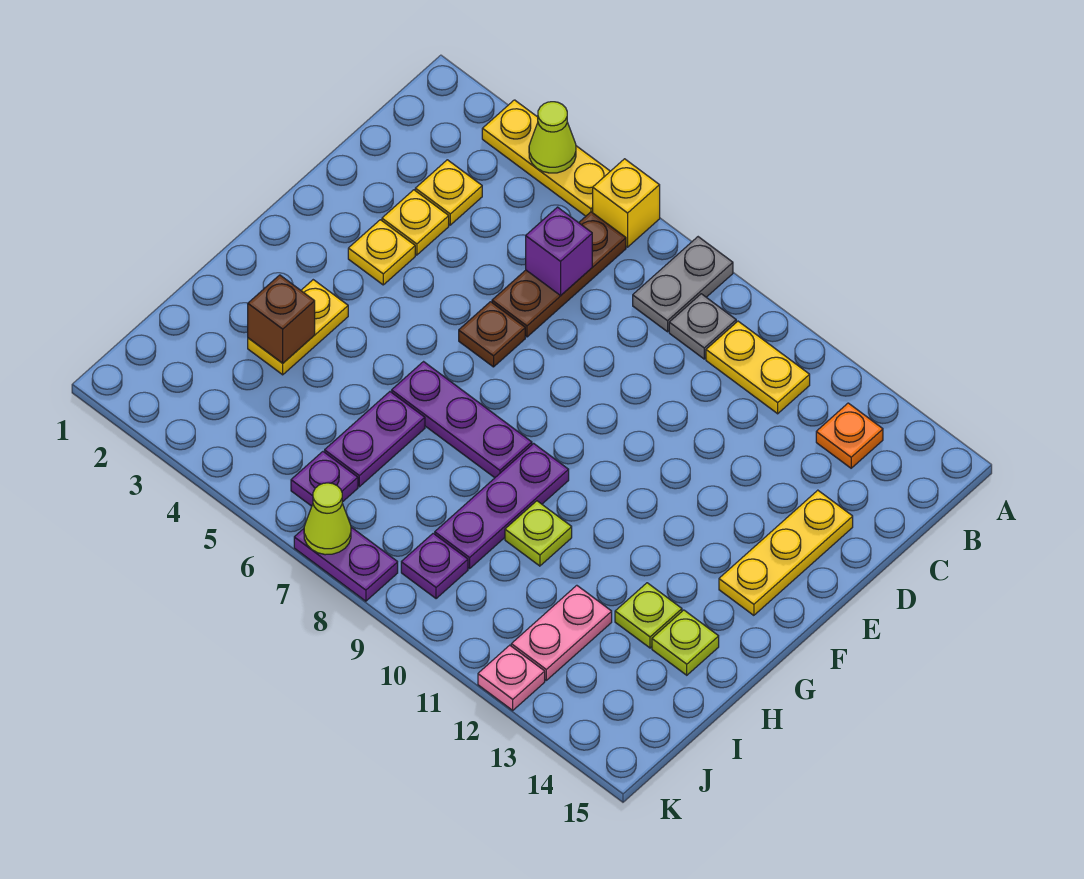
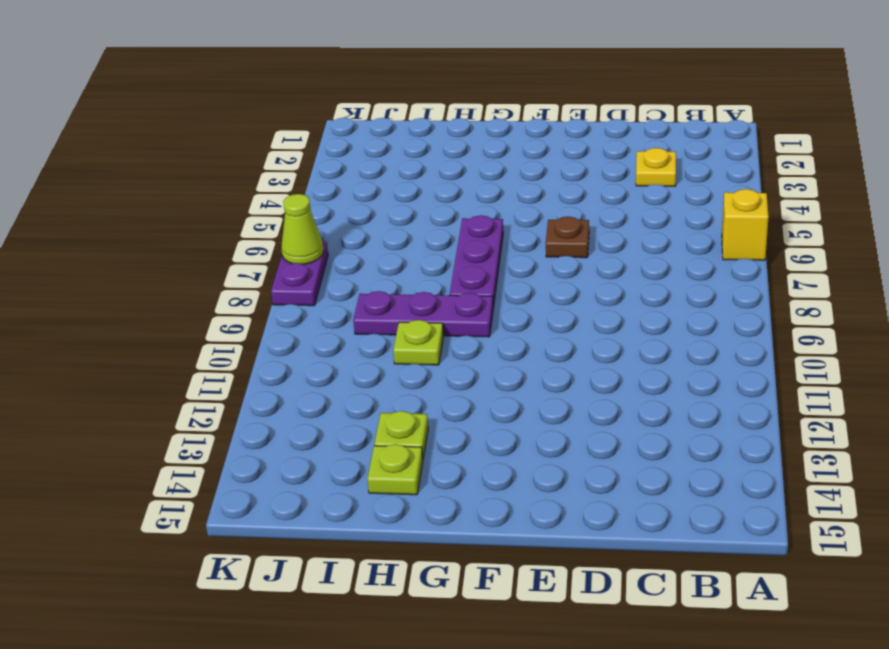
none -> yellow plate A3:A5 level 1
none -> grey plate A8:B8 level 1
none -> brown plate B6:D6 level 1

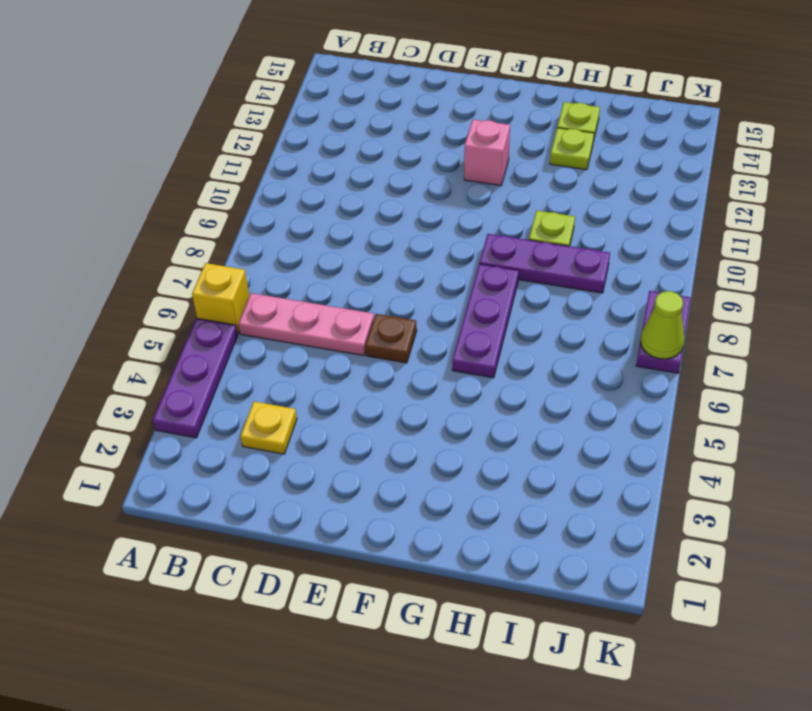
purple plate A3:A5 level 1 -> yellow plate A3:A5 level 1
pink plate B6:D6 level 1 -> brown plate B6:D6 level 1
pink brick F12 level 1 -> none
none -> grey plate A8:B8 level 1
none -> grey plate B9 level 1
none -> yellow plate B10:B11 level 1

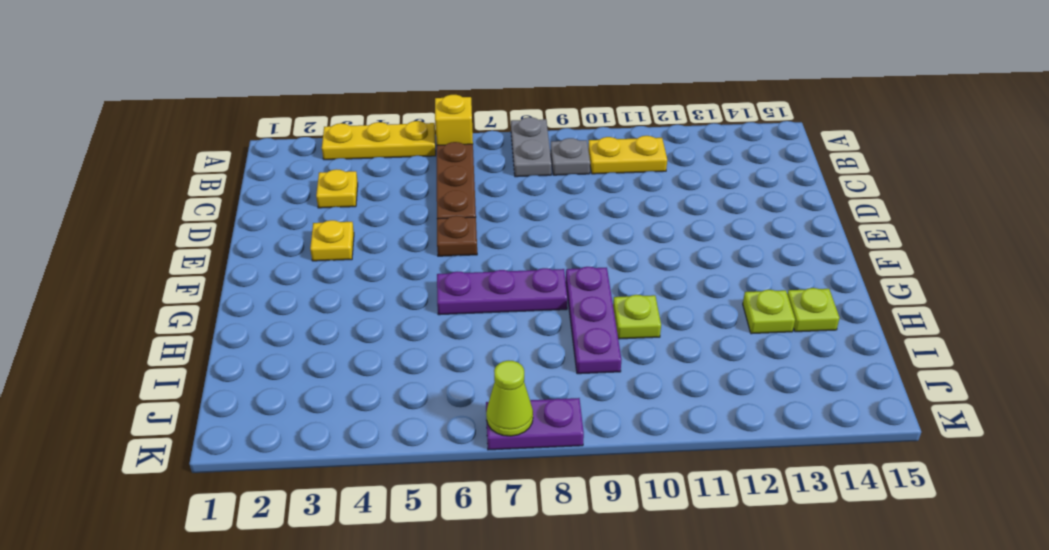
none -> orange plate B13 level 1
none -> yellow plate D3 level 1
none -> yellow plate D14:F14 level 1

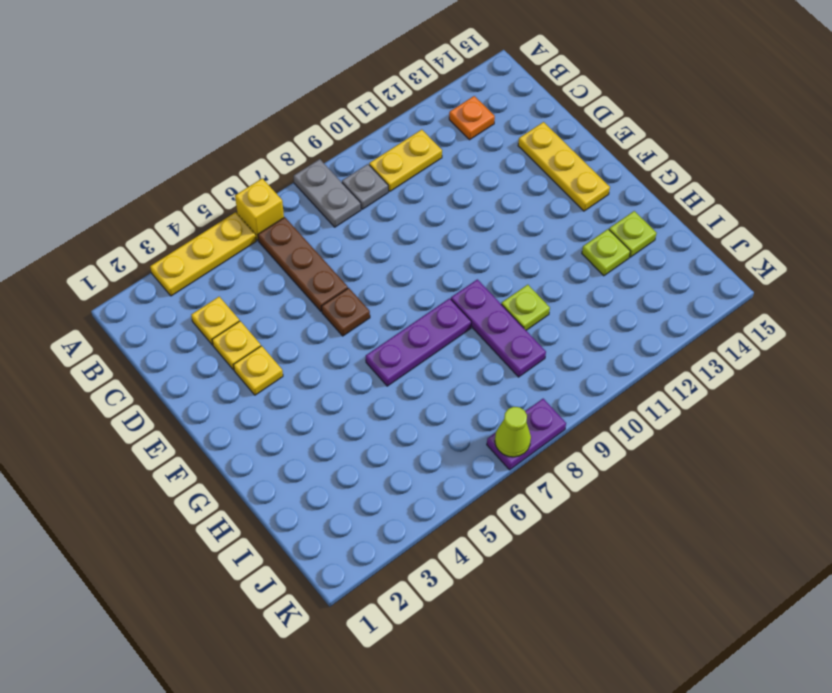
none -> yellow plate G3:H3 level 1
none -> purple plate H6:I6 level 1
none -> pink plate I12:J12 level 1

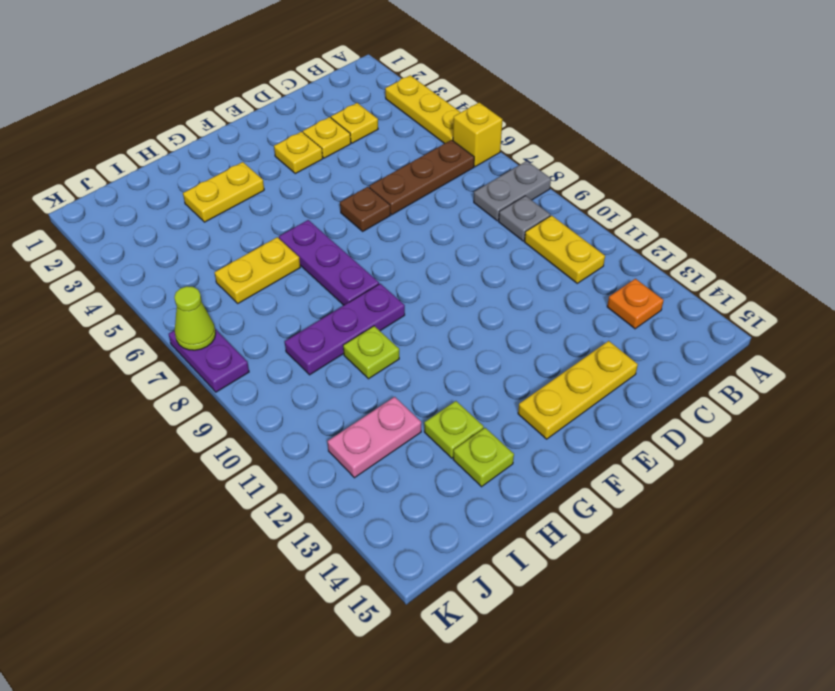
yellow plate H6:I6 level 1 -> purple plate H6:I6 level 1
none -> purple plate J6 level 1
none -> purple plate J9 level 1
none -> pink plate K12 level 1

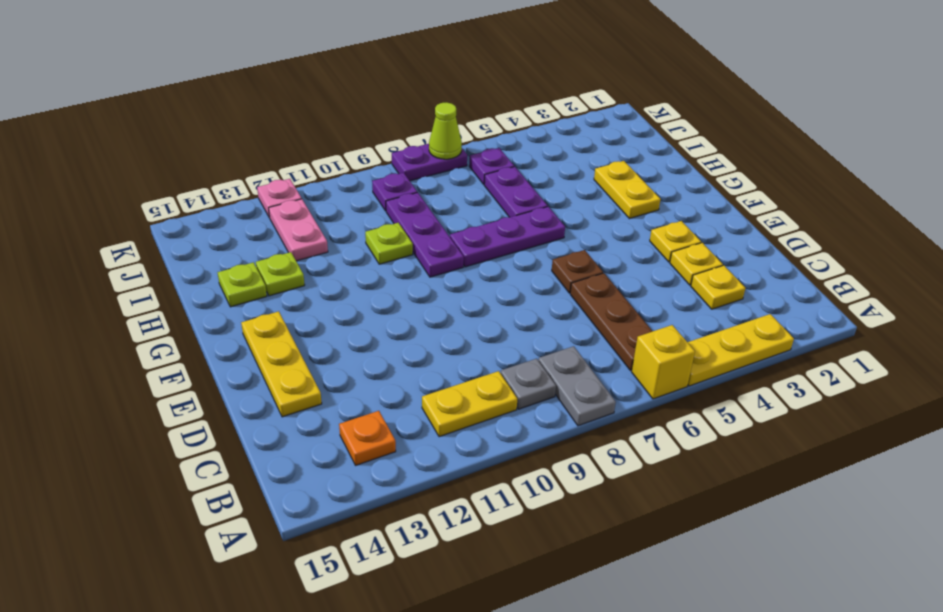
none -> lime cone A4 level 2
none -> purple brick C6 level 2
none -> brown brick H3 level 2

